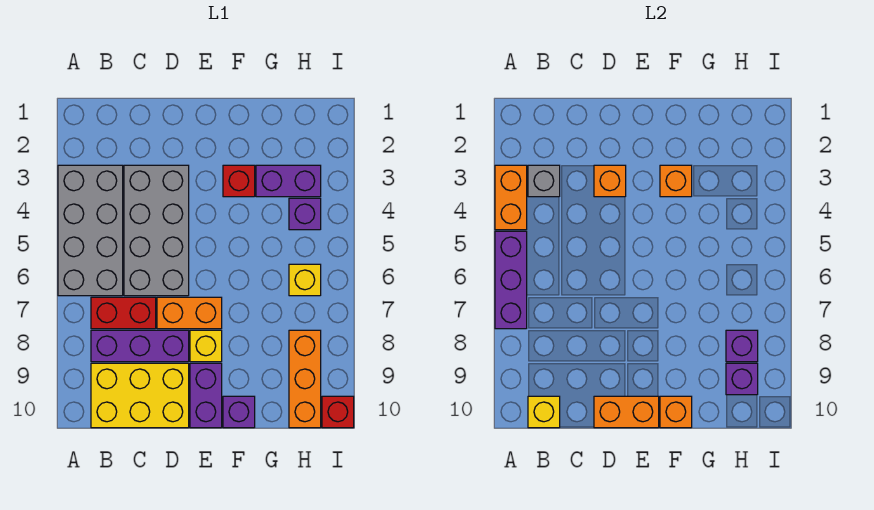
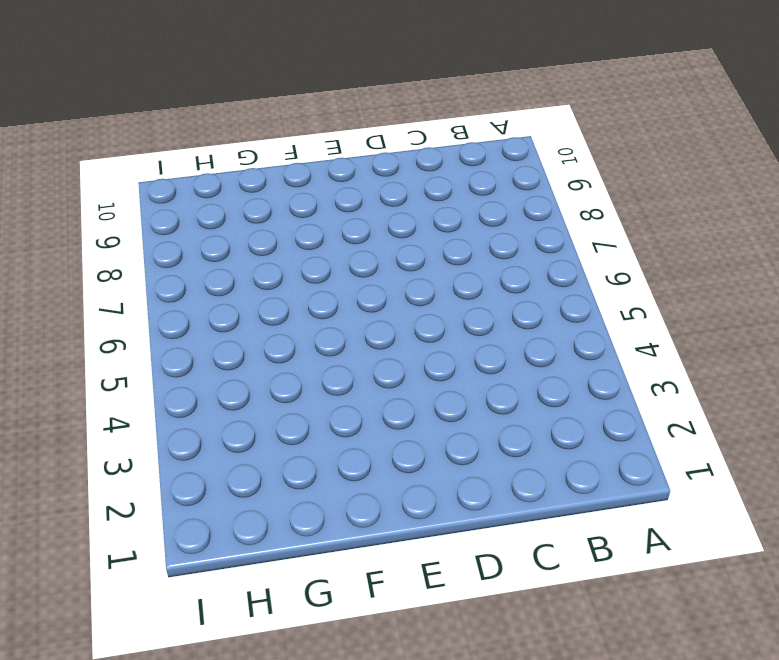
none -> grey brick A3:B6 level 1
none -> red brick B7:C7 level 1
none -> purple brick B8:D8 level 1

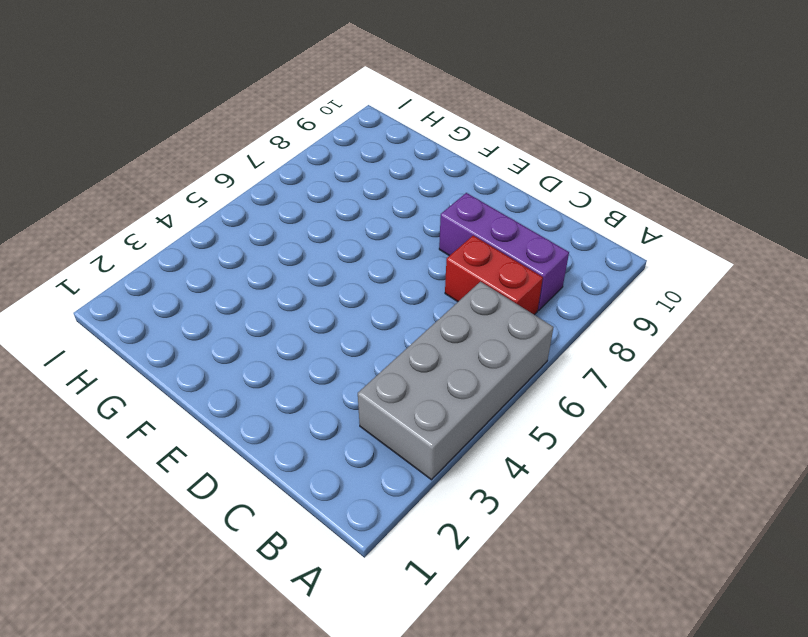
none -> yellow brick B9:D10 level 1
none -> grey brick C3:D6 level 1
none -> orange brick D7:E7 level 1

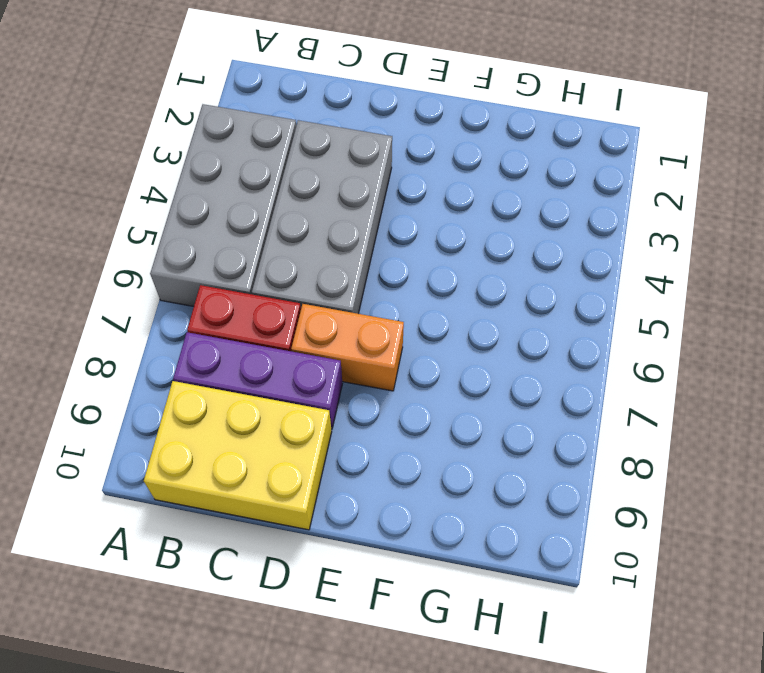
none -> yellow brick E8 level 1
none -> purple brick E9:E10 level 1
none -> red brick F3 level 1

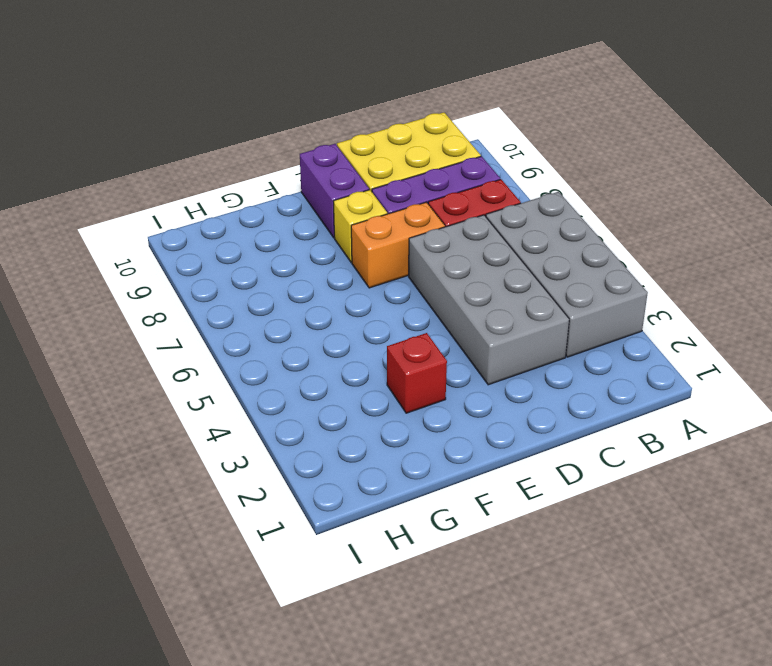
none -> purple brick F10 level 1
none -> purple brick G3:H3 level 1
none -> purple brick H4 level 1

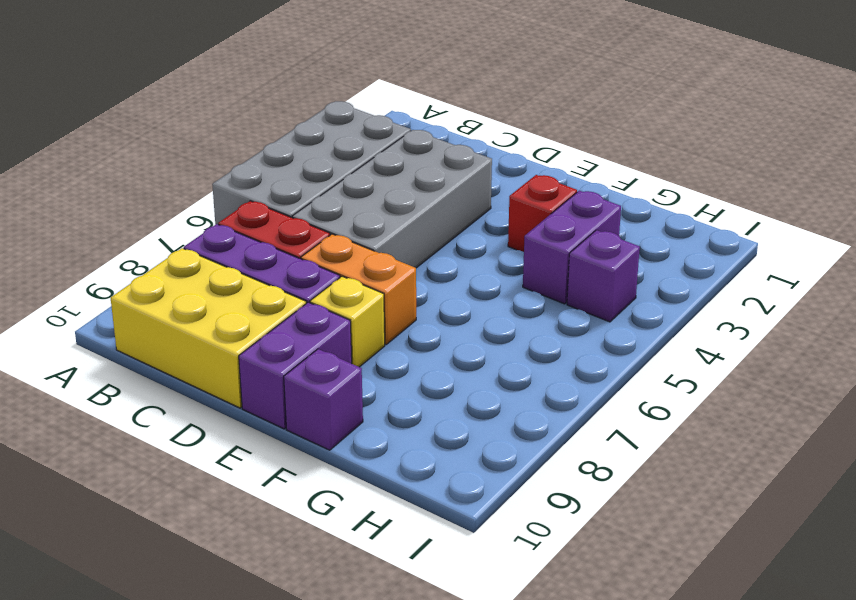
purple brick G3:G4 level 1 -> purple brick G3:H3 level 1
none -> yellow brick H6 level 1
none -> orange brick H8:H10 level 1
none -> red brick I10 level 1

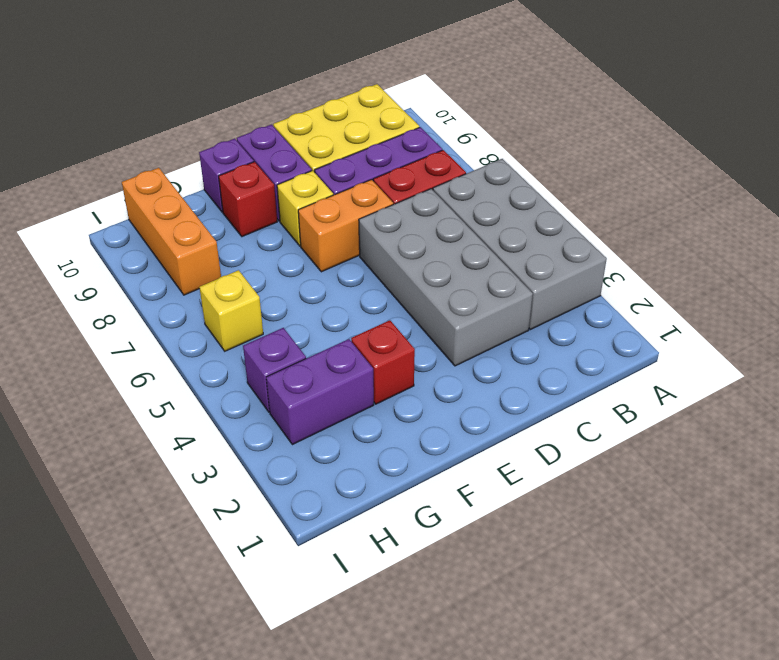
red brick F9 level 1 -> red brick I10 level 1
none -> orange brick A3:A4 level 2
none -> purple brick A5:A7 level 2
none -> grey brick B3 level 2

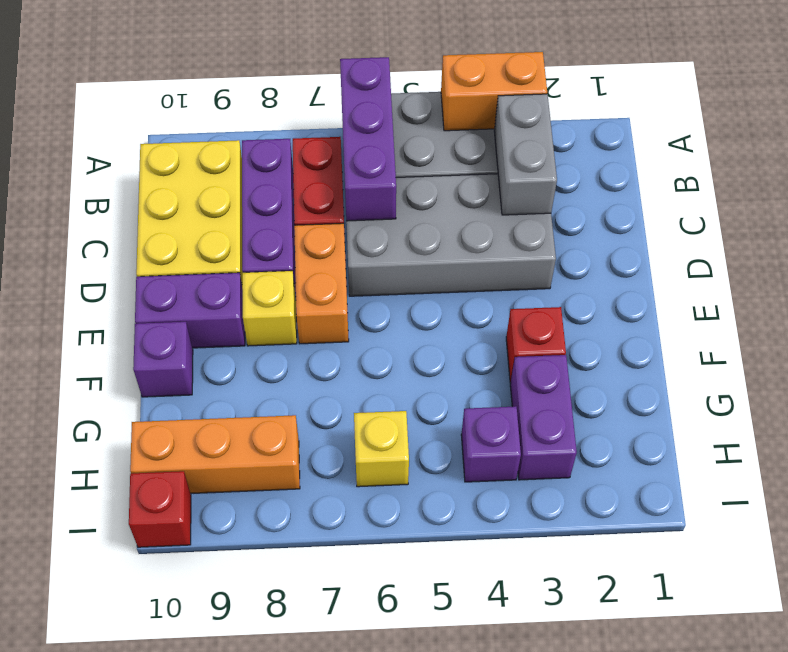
purple brick A6:C6 level 2 -> purple brick A5:A7 level 2
grey brick B3:C3 level 2 -> grey brick B3 level 2
none -> yellow brick B10 level 2
none -> orange brick D3 level 2
none -> orange brick D10:E10 level 2

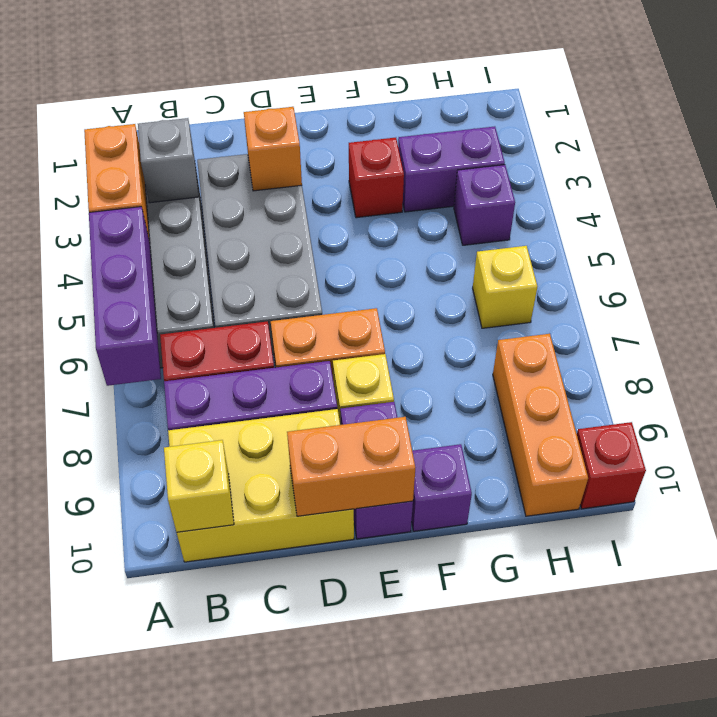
none -> orange brick F3 level 2
none -> orange brick F10 level 2
none -> purple brick H8 level 2

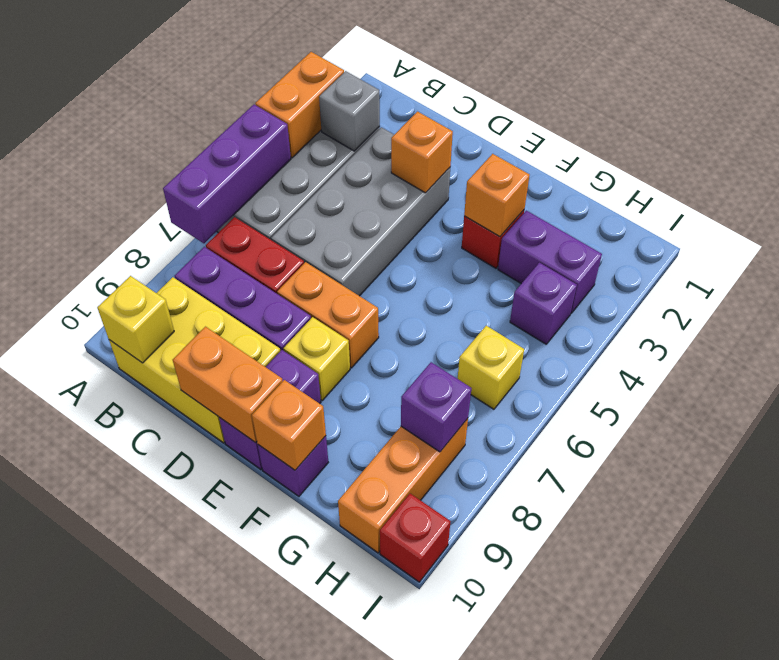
none -> purple brick H9 level 2

